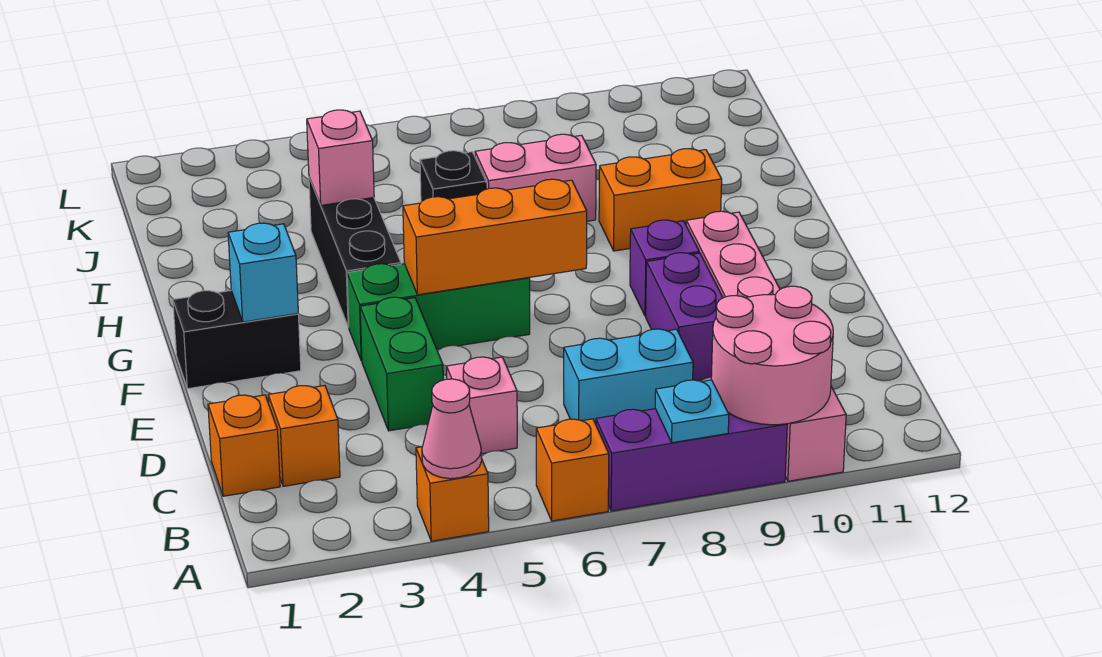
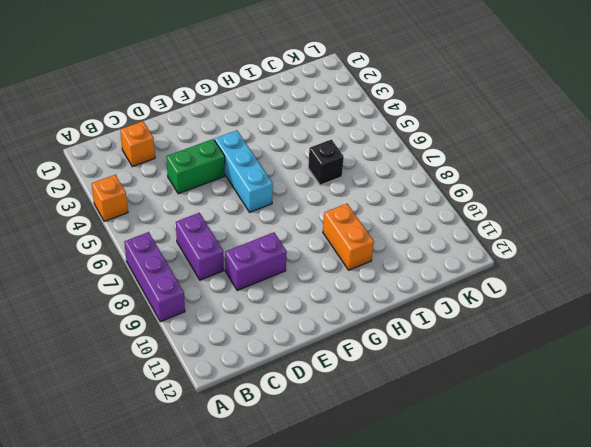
purple brick C7:C8 level 1 -> cyan brick C7:C8 level 1
cyan brick F4:F6 level 1 -> green brick F4:F6 level 1
none -> orange brick A6 level 1
none -> pink brick A10:F10 level 1
none -> orange brick C1 level 1

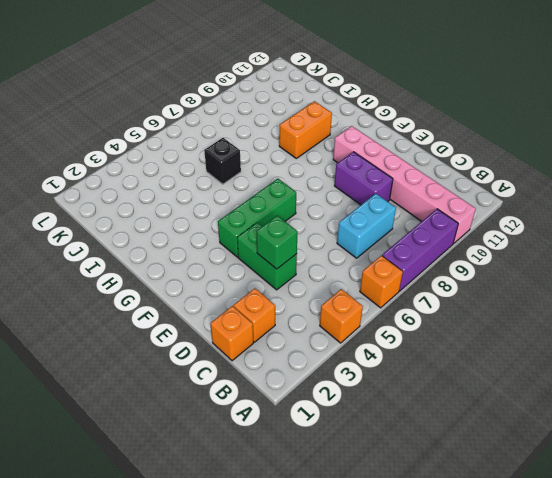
green brick D4 level 2 -> none
none -> pink brick C5 level 1
none -> black brick F1:F2 level 1
none -> purple brick F9 level 1

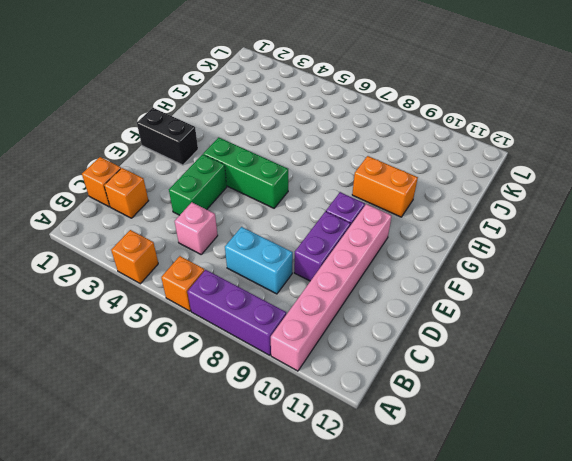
none -> black brick G4:I4 level 1
none -> black brick I6 level 1
none -> pink brick I7:I8 level 1

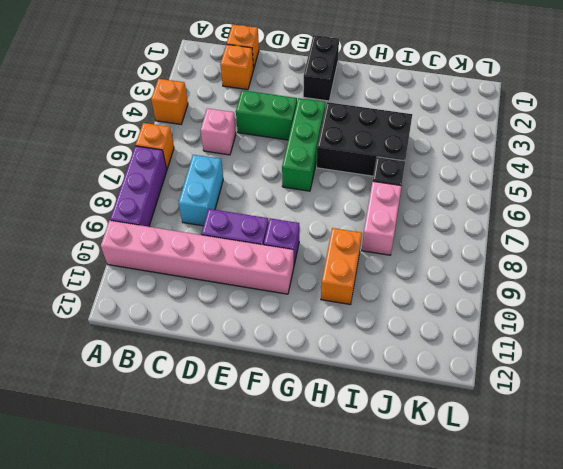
black brick G4:I5 level 1 -> black brick G4:I4 level 1
none -> pink cone A4 level 2
none -> cyan plate A8 level 2
none -> pink round brick A9:B10 level 2

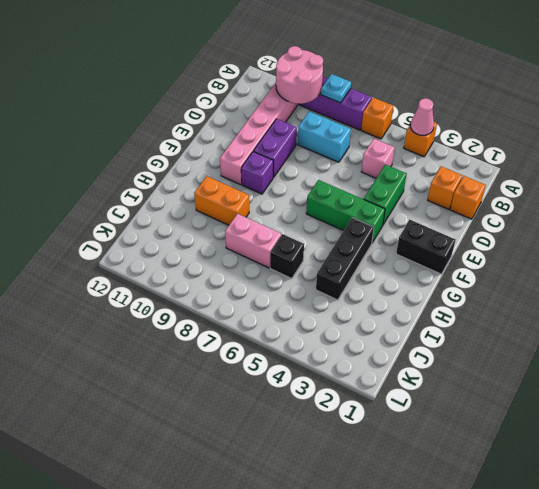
none -> cyan brick F2 level 2
none -> orange brick F5:F7 level 2
none -> pink brick I4 level 2

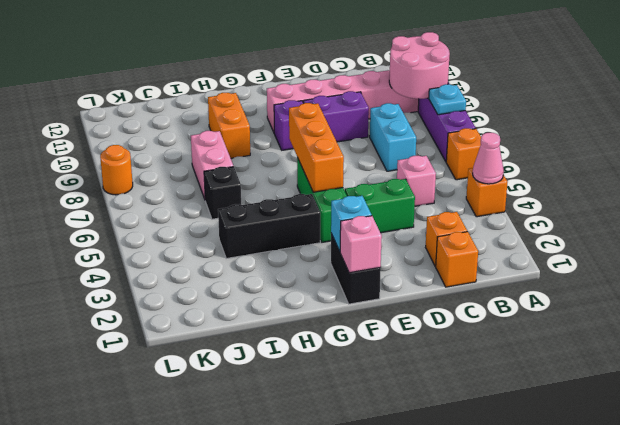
pink brick F1 level 2 -> pink brick I4 level 2
orange round brick L8 level 1 -> none

